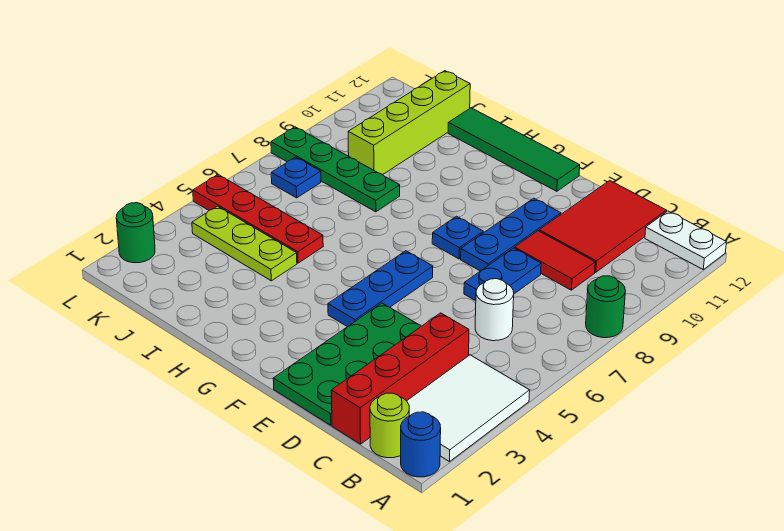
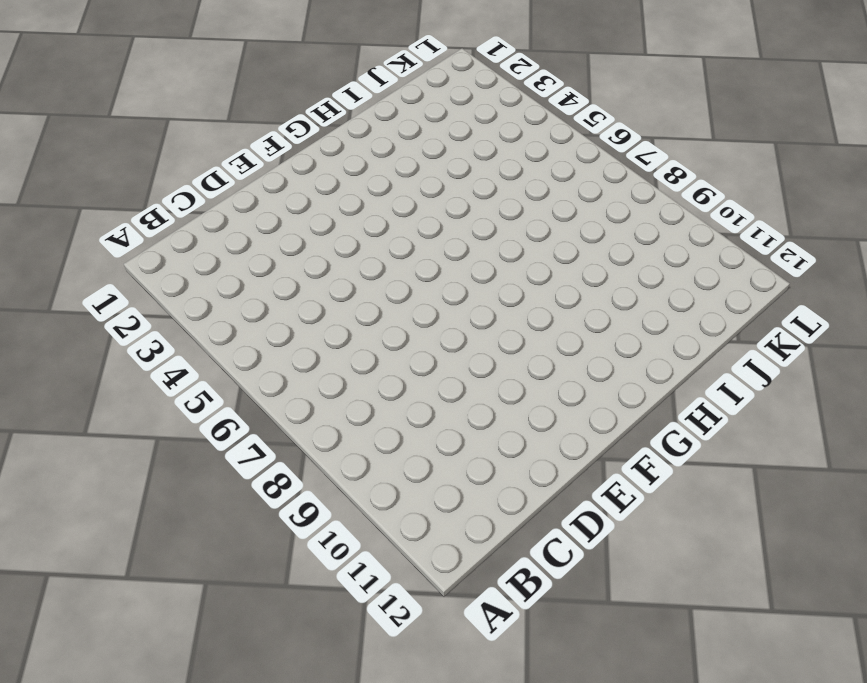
none -> blue round brick A1 level 1
none -> white tile A2:B4 level 1
none -> green round brick A8 level 1

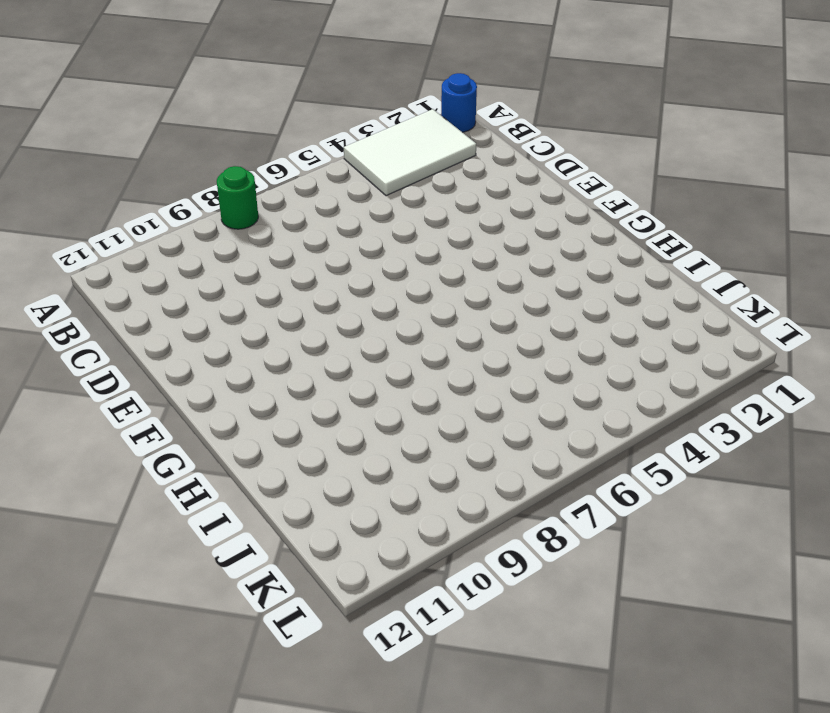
none -> white plate A12:B12 level 1
none -> lime round brick B1 level 1
none -> red brick C1:C4 level 1

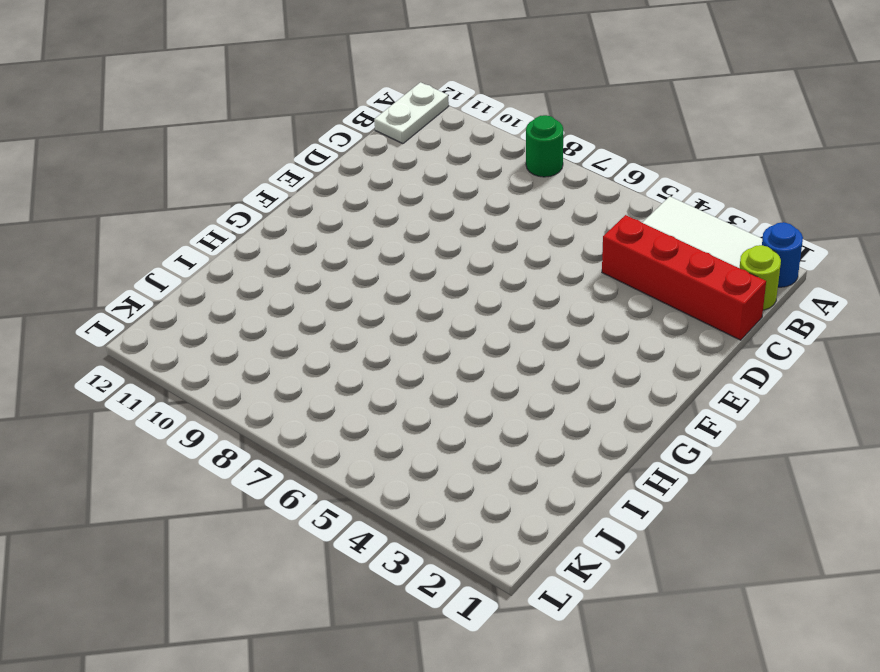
none -> white round brick C6 level 1
none -> red tile C9:D9 level 1
none -> red tile C10:D12 level 1

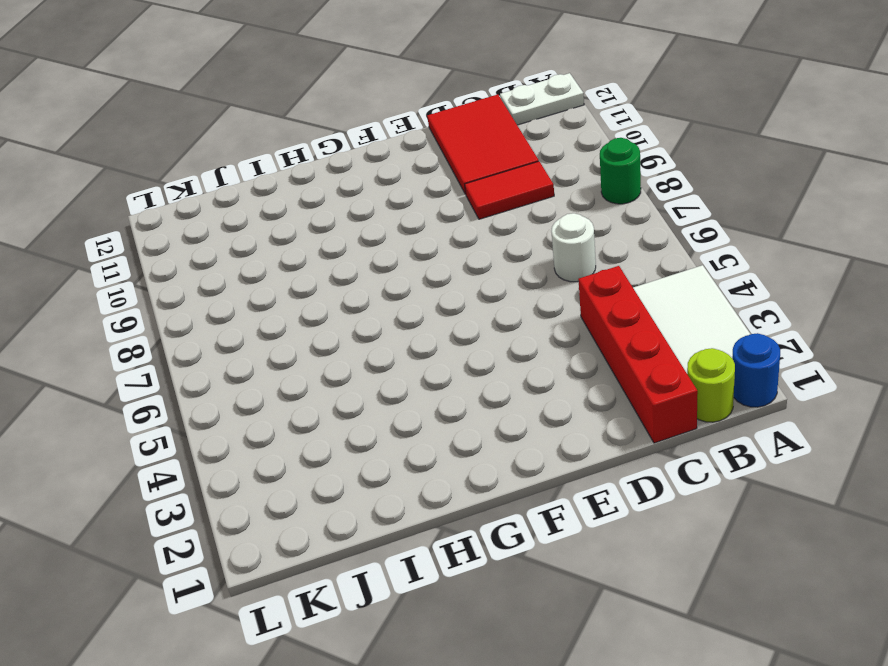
none -> green plate D1:E4 level 1
none -> blue plate D7:D8 level 1
none -> blue plate E8:E10 level 1

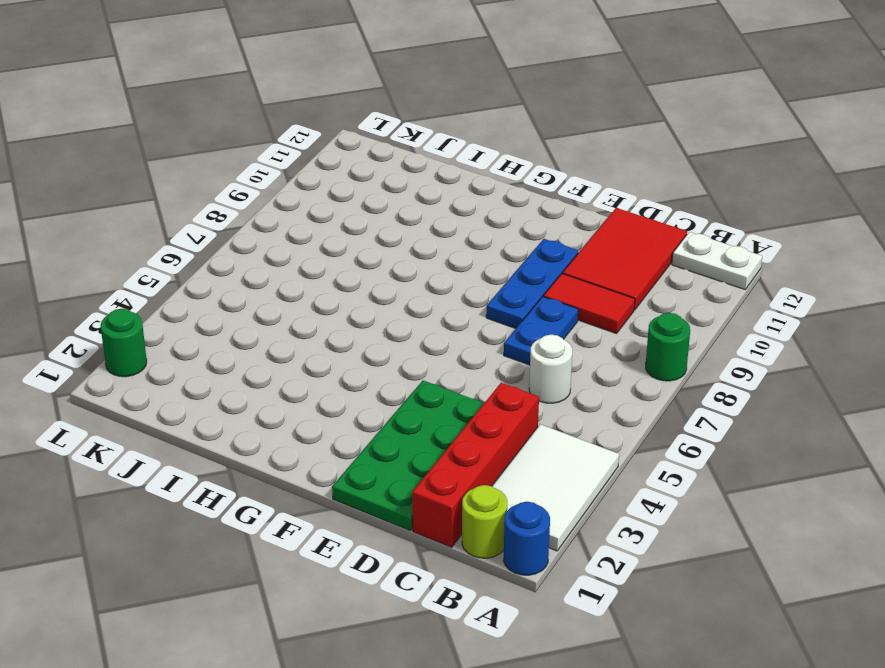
none -> blue plate F4:F6 level 1
none -> blue plate F8 level 1
none -> green tile F12:I12 level 1

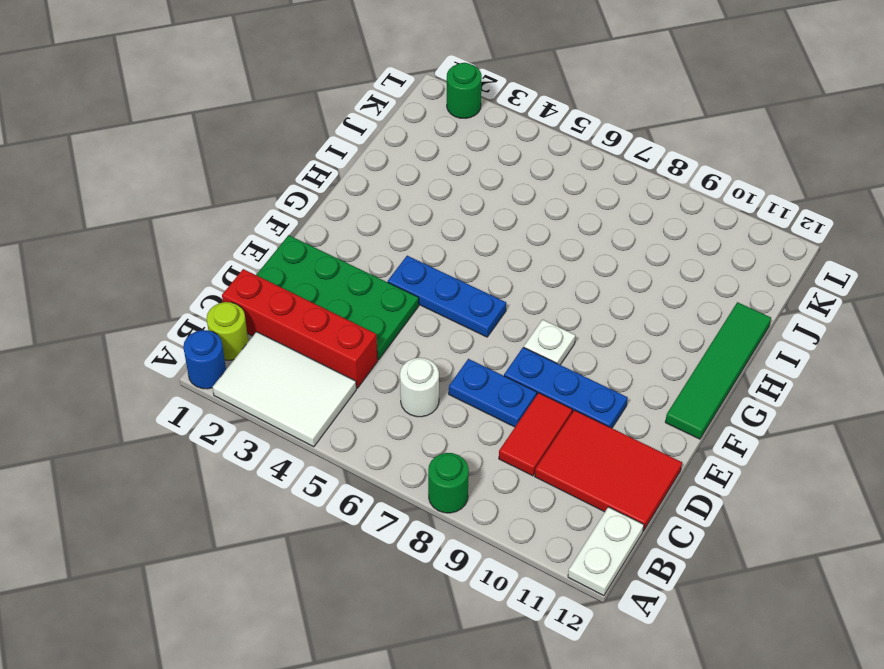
white plate F8 level 1 -> blue plate F8 level 1
none -> lime plate I4:K4 level 1
none -> red plate I5:L5 level 1
none -> green plate I8:L8 level 1

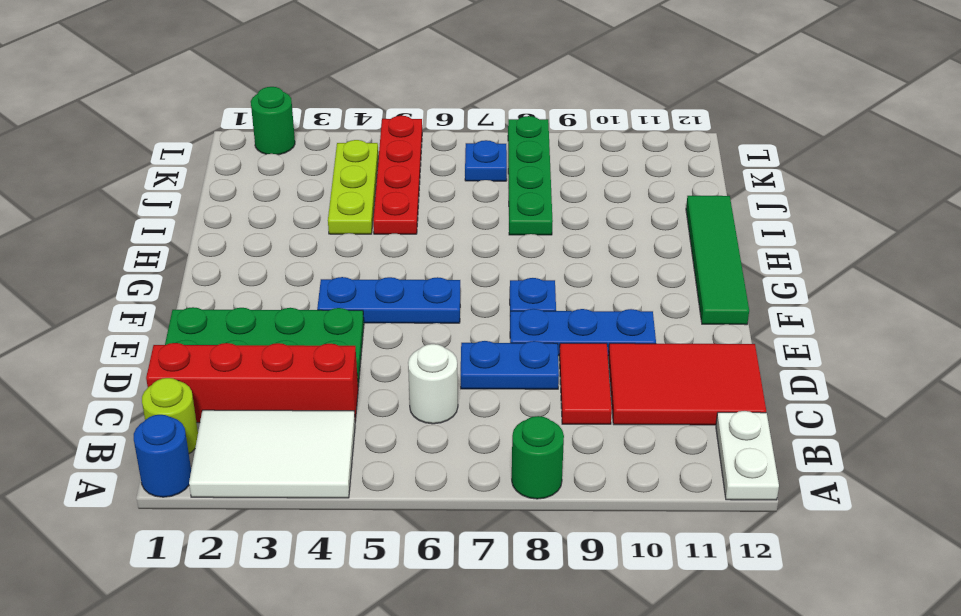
none -> lime brick J9:J12 level 1

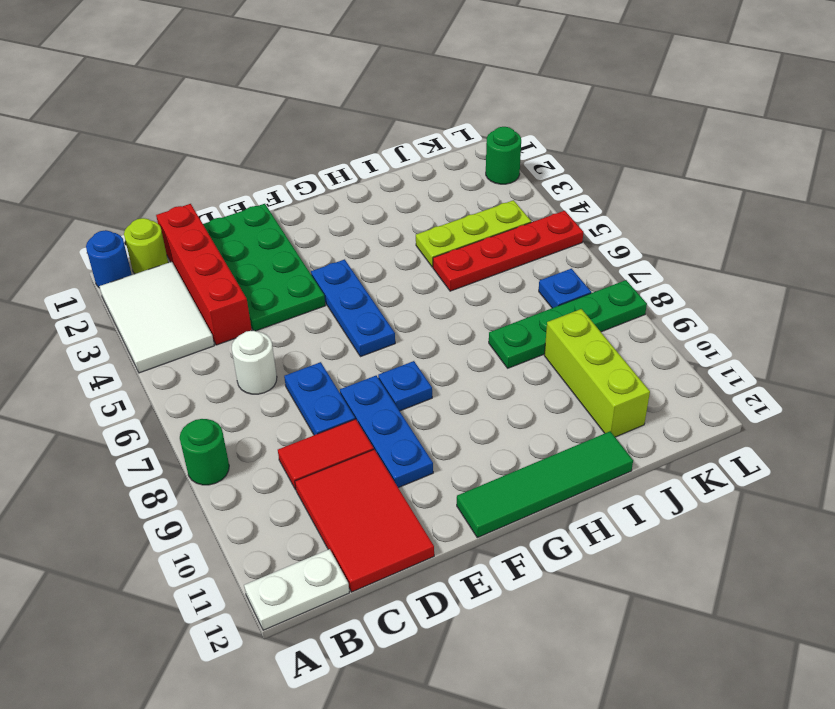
lime brick J9:J11 level 1 -> lime brick J9:J12 level 1

